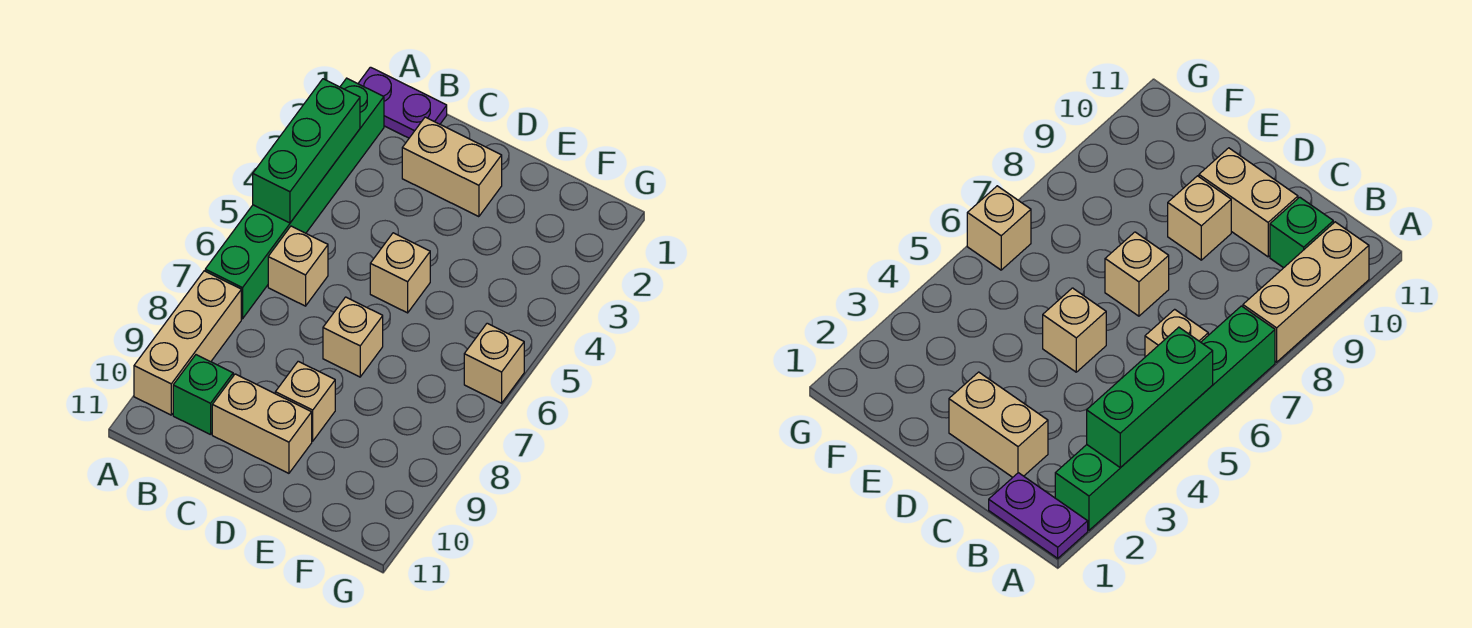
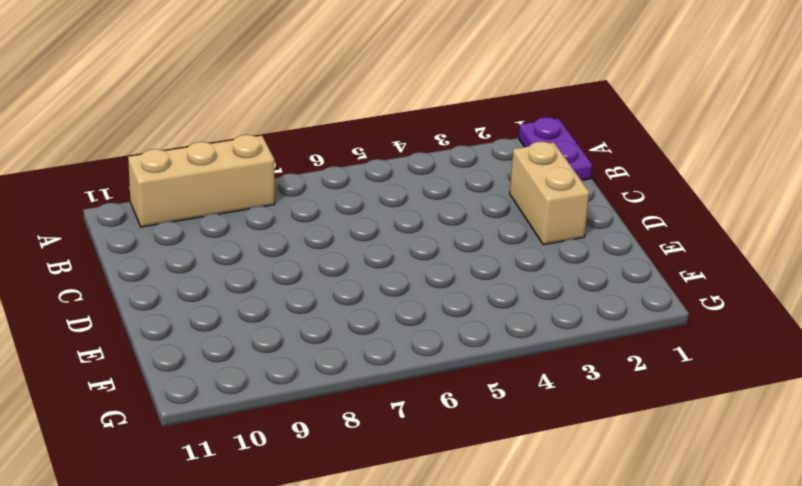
none -> green brick A2:A7 level 1
none -> tan brick B6 level 1
none -> green brick B10 level 1

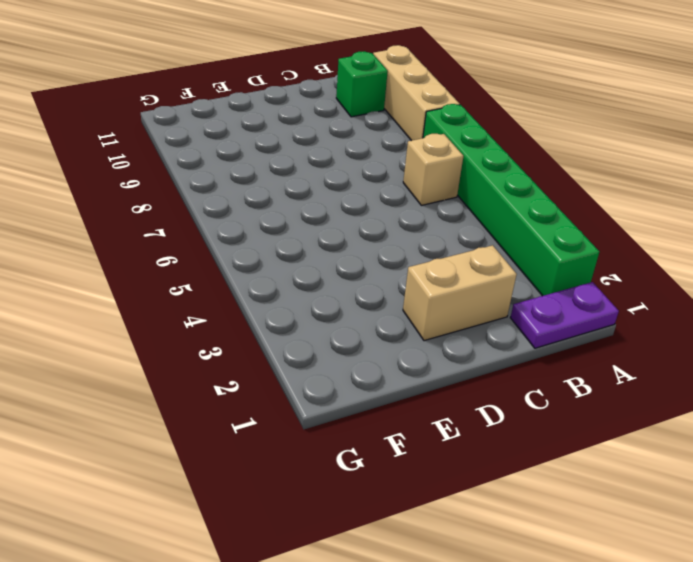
none -> tan brick C10:D10 level 1
none -> tan brick D5 level 1
none -> tan brick D7 level 1

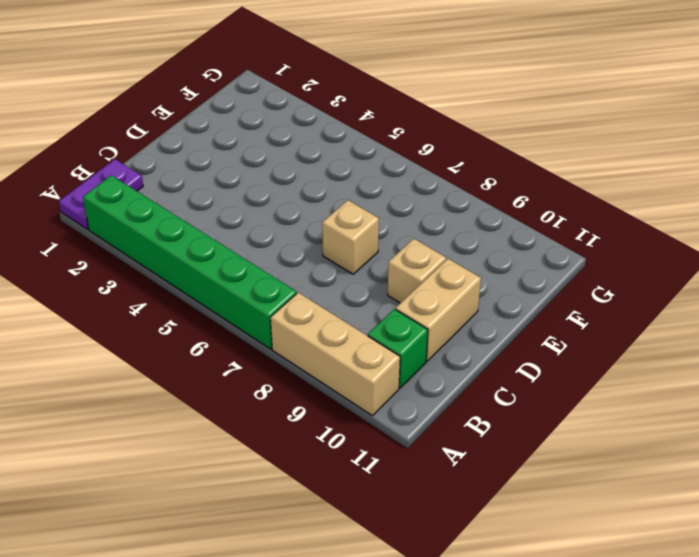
none -> tan brick B6 level 1
none -> tan brick C2:D2 level 1
none -> tan brick D5 level 1

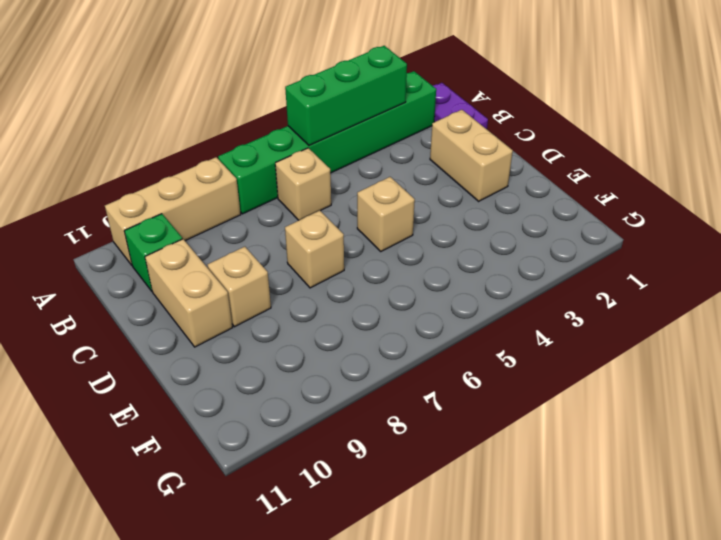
none -> tan brick G6 level 1

